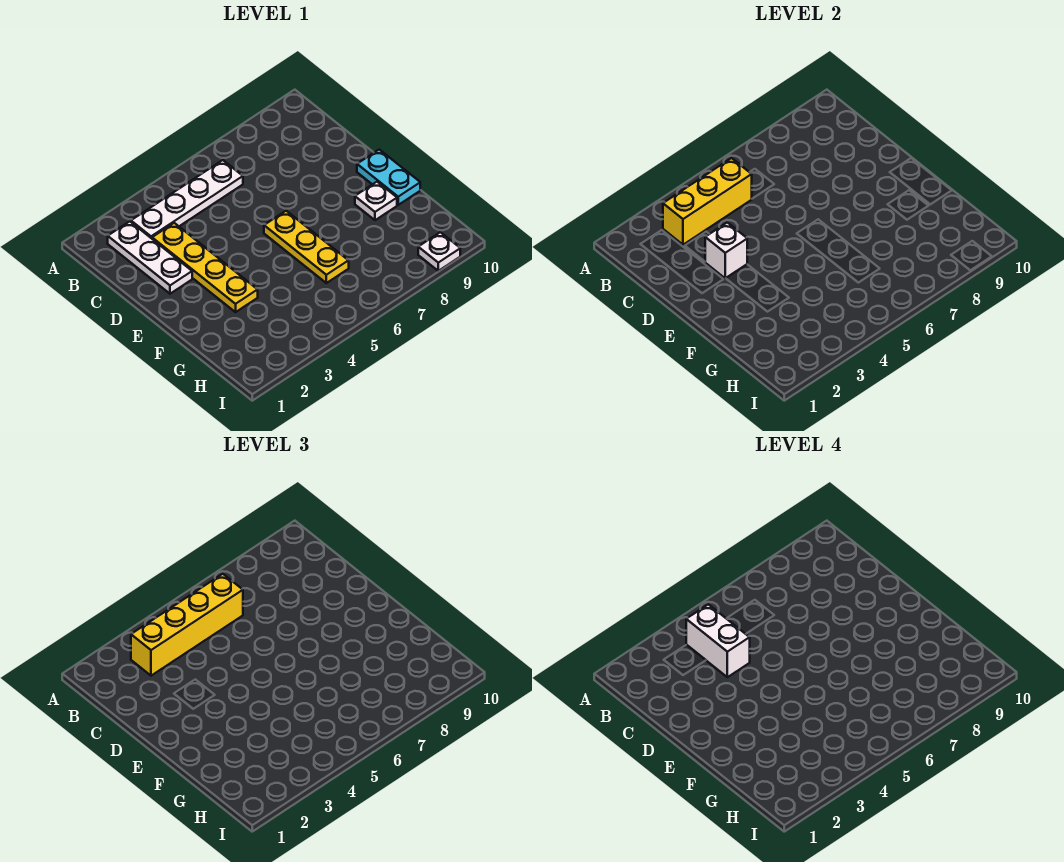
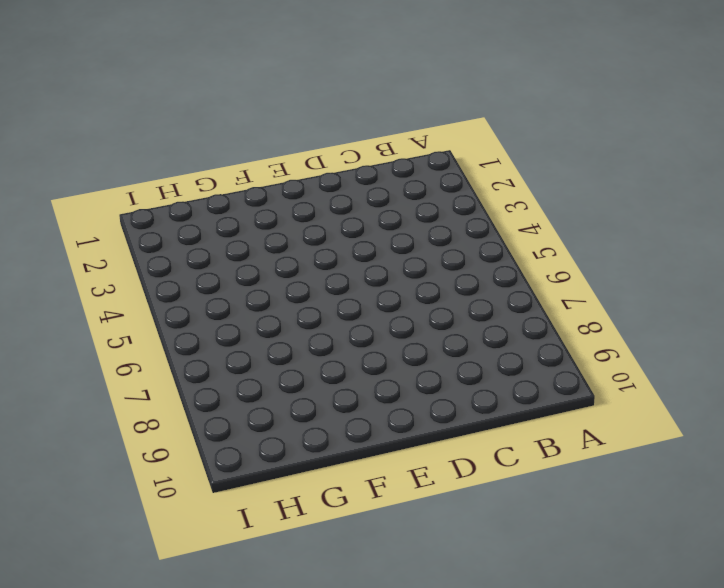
none -> white plate B2:D2 level 1
none -> white plate B3:B6 level 1

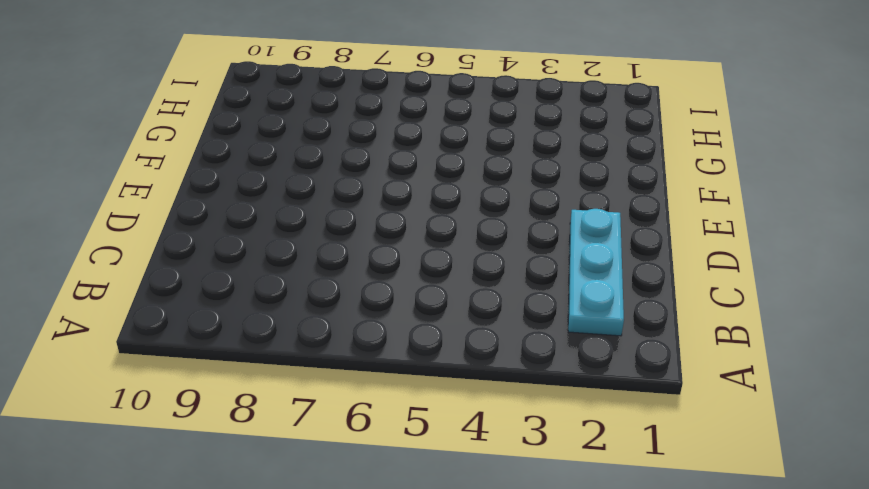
cyan plate B2:D2 level 1 -> white plate B2:D2 level 1
none -> white plate B3:B6 level 1
none -> yellow plate C3:F3 level 1

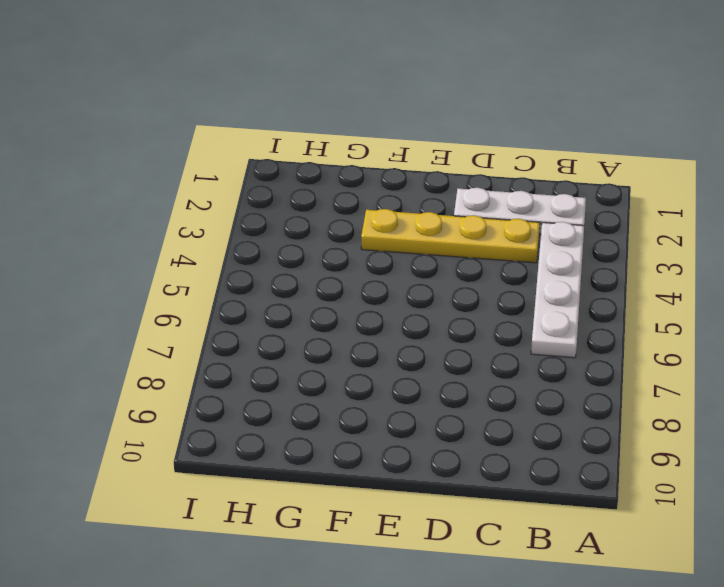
none -> yellow plate E6:G6 level 1
none -> cyan plate E10:F10 level 1

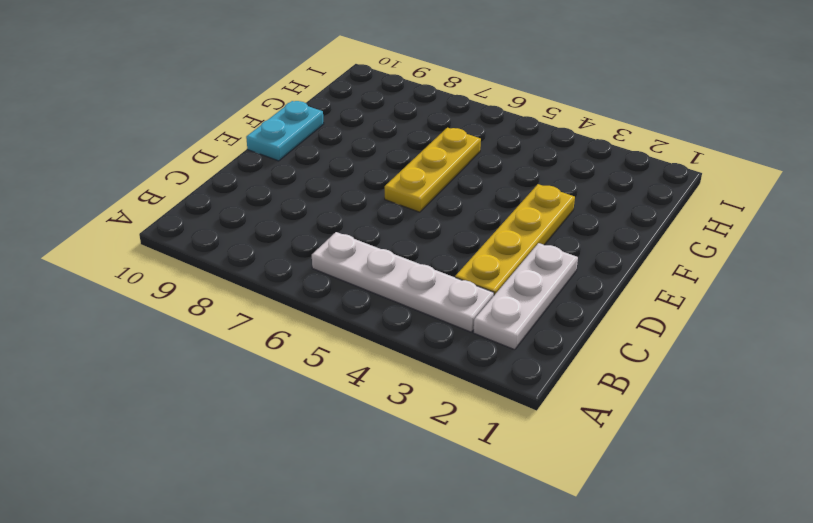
none -> white plate F9 level 1
none -> white plate I9 level 1

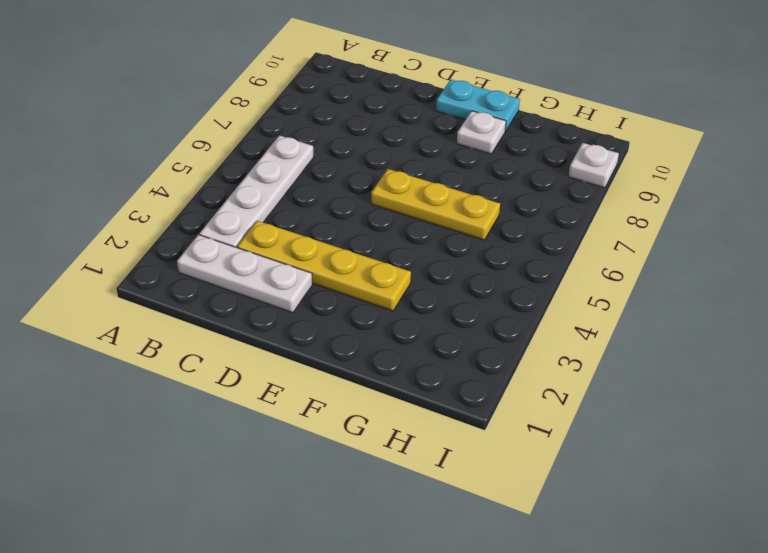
none -> yellow brick B3:B5 level 2
none -> white brick D3 level 2

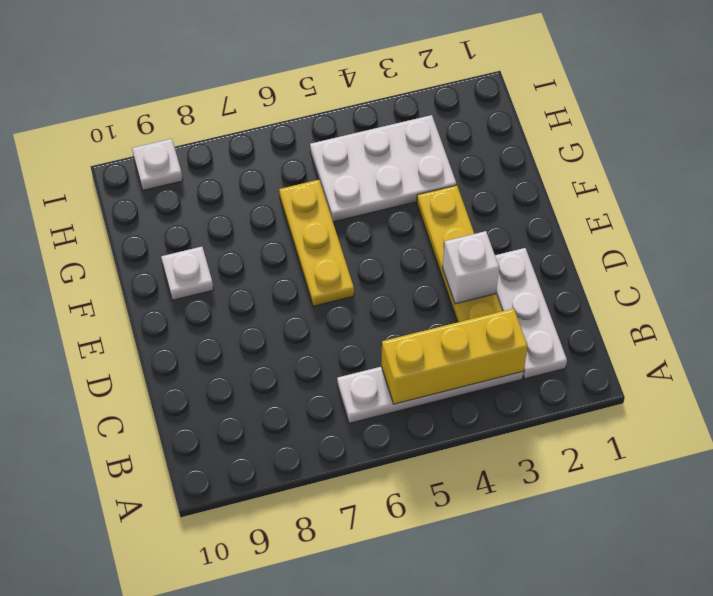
white plate G3:H5 level 1 -> none
none -> cyan plate E10:F10 level 1
none -> yellow brick B3:B6 level 3

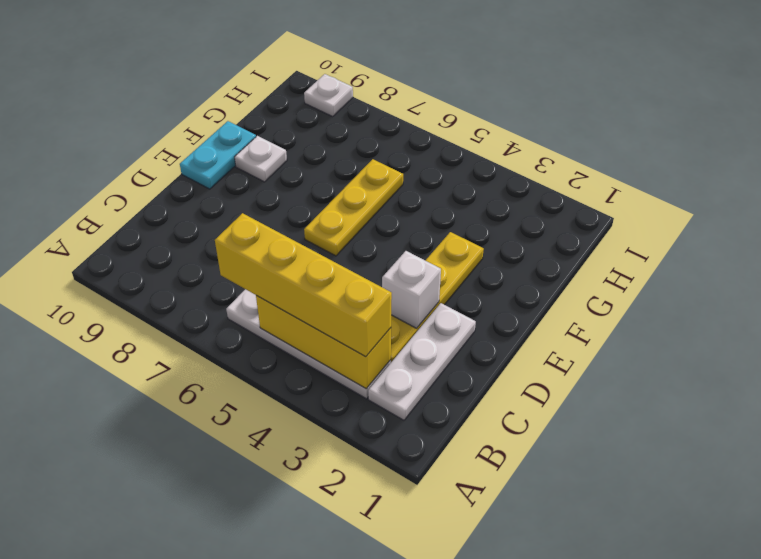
none -> white brick B4:C4 level 4

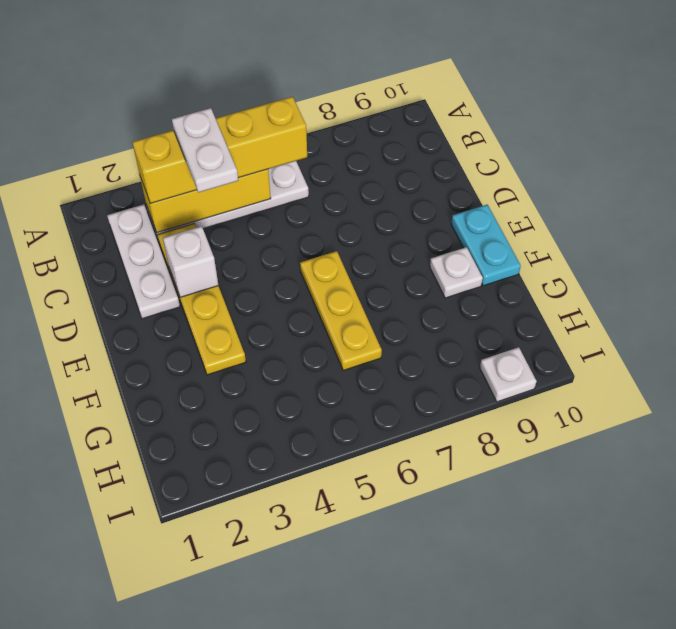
white plate B4:C4 level 4 -> white brick B4:C4 level 4

